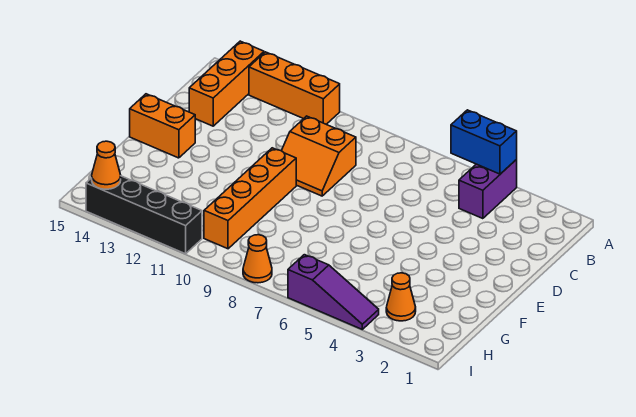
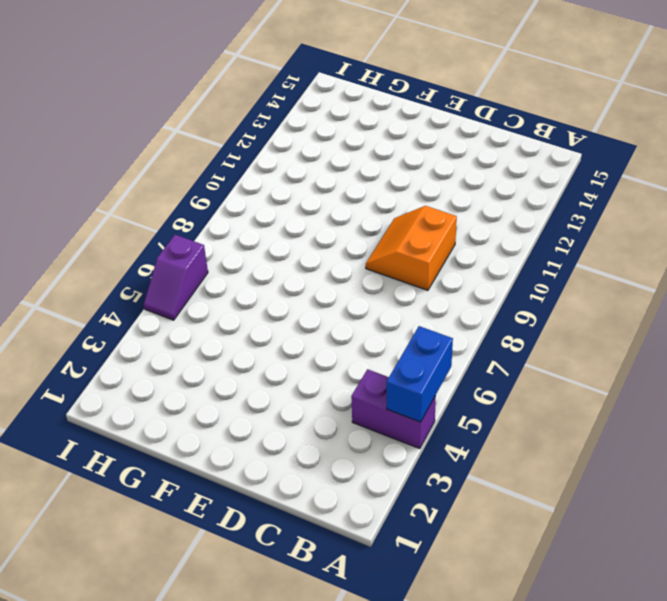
purple slope I5:I6 level 1 top 6 -> purple slope I4:I6 level 1 top 6
none -> orange brick A11:A13 level 1
none -> orange brick A14:C14 level 1
none -> orange brick E10:H10 level 1

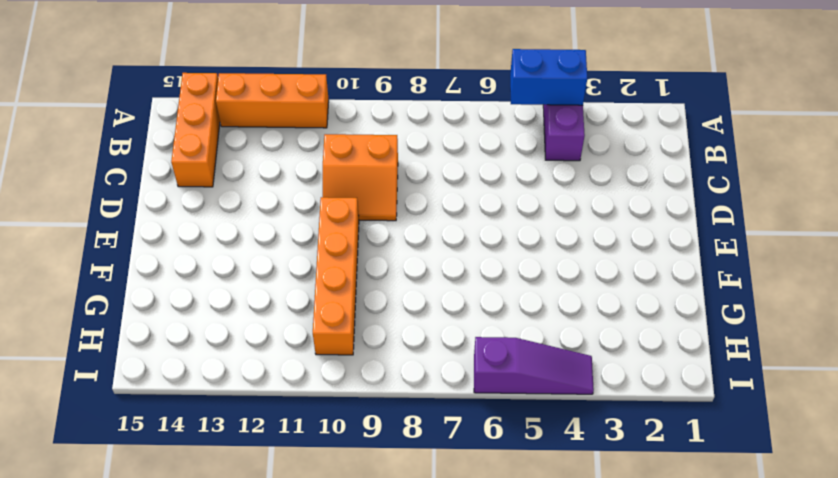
none -> orange brick E14:E15 level 1
none -> orange cone H3 level 1
none -> orange cone I8 level 1

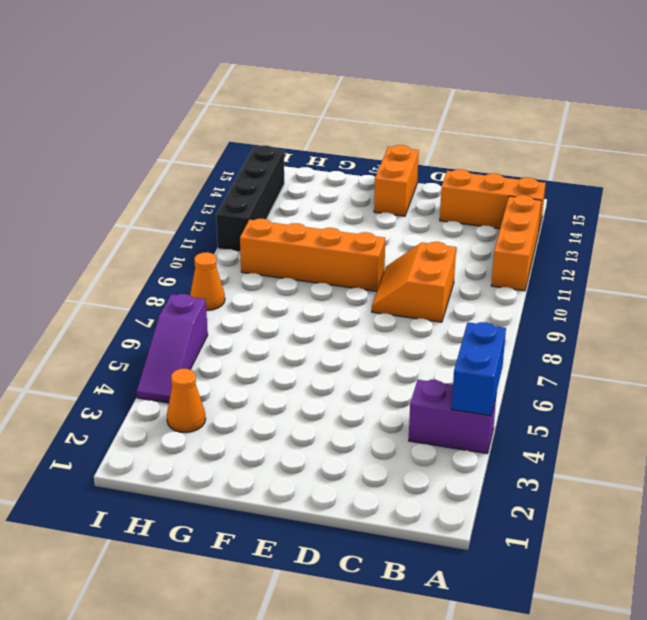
none -> orange cone I14 level 2

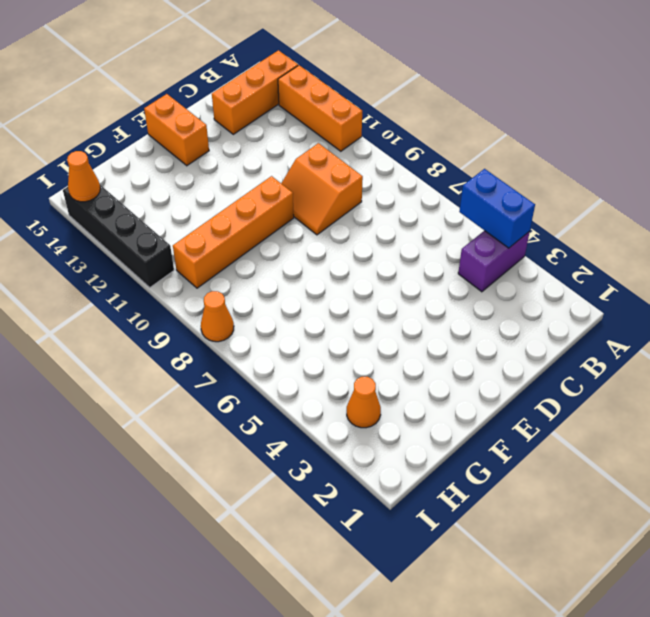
none -> purple slope I4:I6 level 1 top 6

